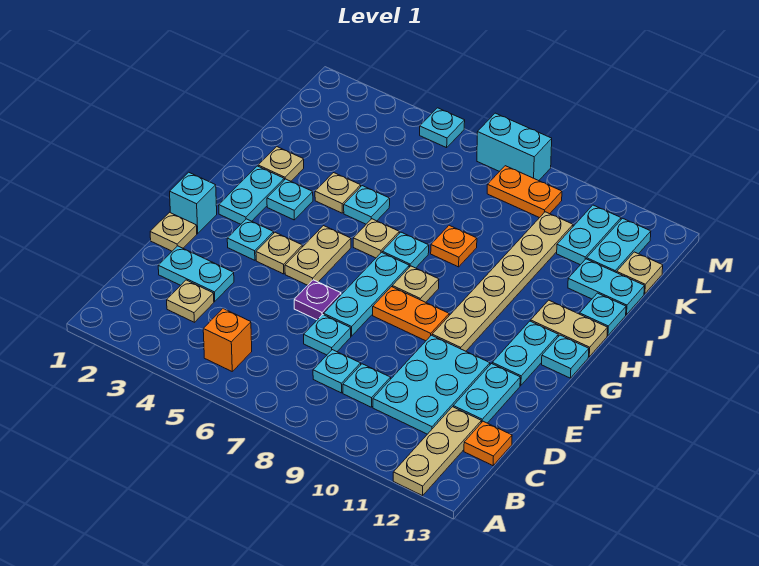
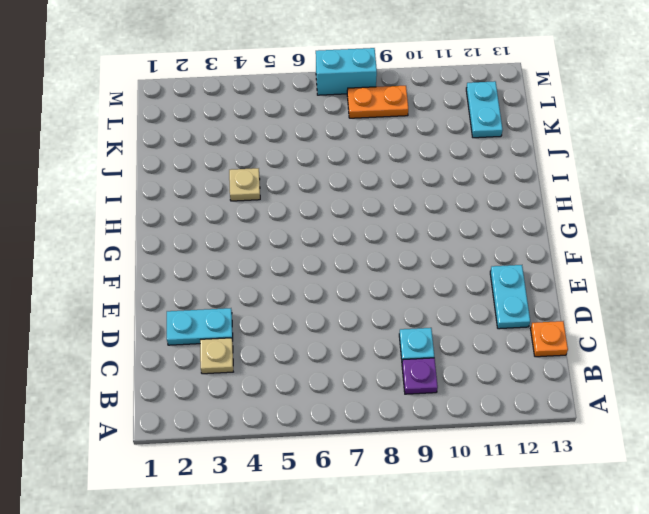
purple plate B9 level 1 -> purple plate E6 level 1
none -> tan plate A12:C12 level 1
none -> orange brick B5 level 1
none -> cyan plate C8 level 1
none -> cyan plate C10:E11 level 1

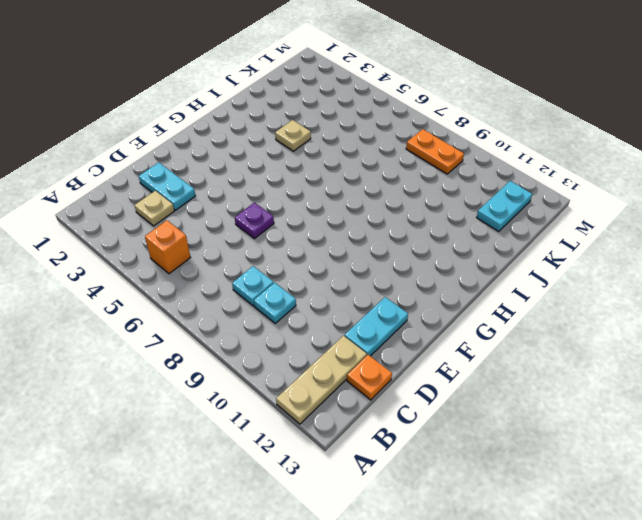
none -> cyan plate C10:E11 level 1
none -> cyan plate D7 level 1
none -> tan plate E1 level 1
none -> cyan plate E7:G7 level 1

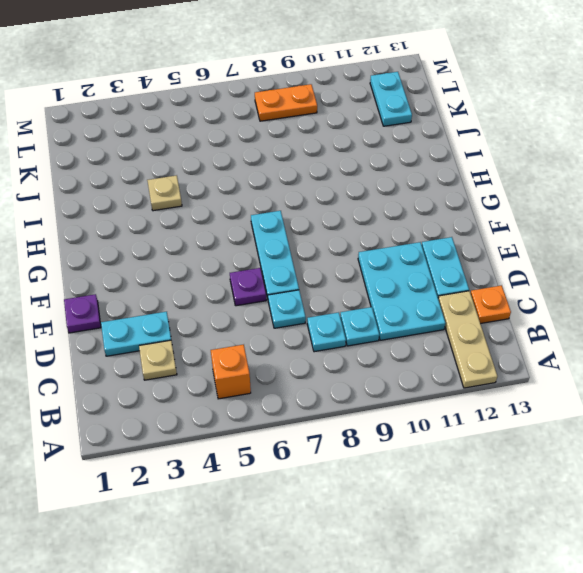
purple plate E1 level 1 -> tan plate E1 level 1
none -> cyan brick F1 level 1
none -> cyan plate F3 level 1
none -> tan plate F4 level 1
none -> tan plate F5:G5 level 1

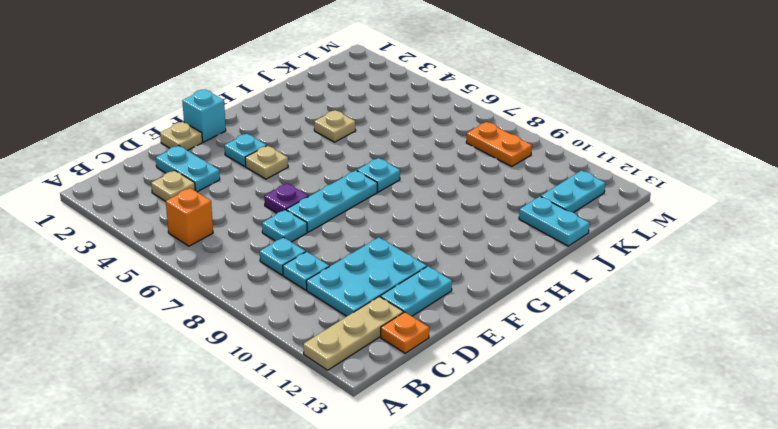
none -> tan plate F5:G5 level 1
none -> orange plate F8:F9 level 1
none -> tan plate F10:K10 level 1
none -> cyan plate F12:G12 level 1

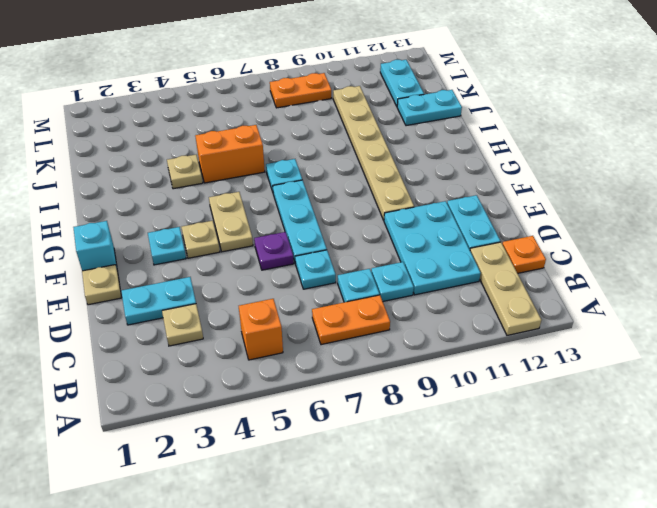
orange plate B7:B8 level 1 -> orange plate F8:F9 level 1
orange brick I5:I6 level 1 -> cyan plate I5 level 1
none -> cyan plate F12:G12 level 1
none -> cyan plate G2:H2 level 1
none -> tan plate G8 level 1
none -> cyan plate G13 level 1

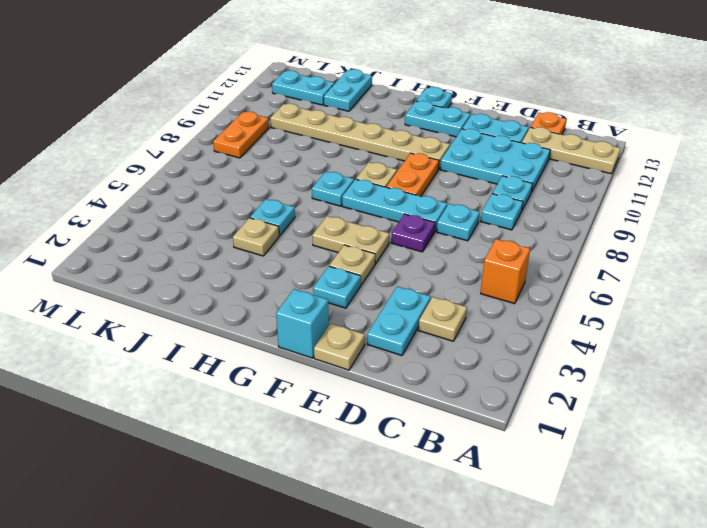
none -> cyan plate G2:H2 level 1
none -> cyan plate H3 level 1
none -> tan plate H6 level 1
none -> tan plate H12:H13 level 1

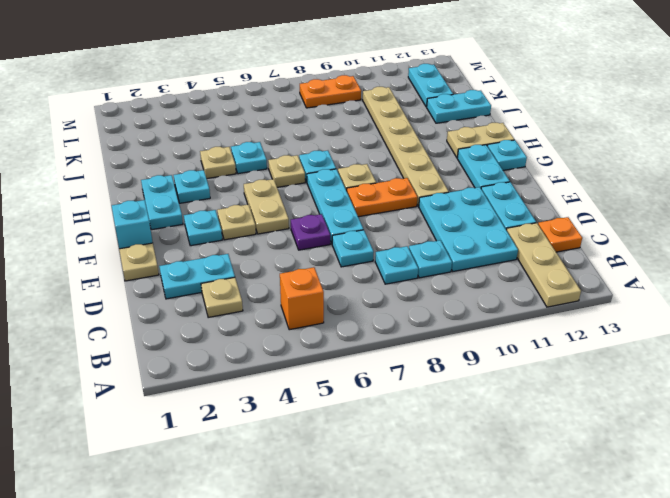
none -> tan plate I2 level 1
none -> orange plate I8 level 1
none -> cyan plate I13 level 1
none -> cyan plate K11:L11 level 1

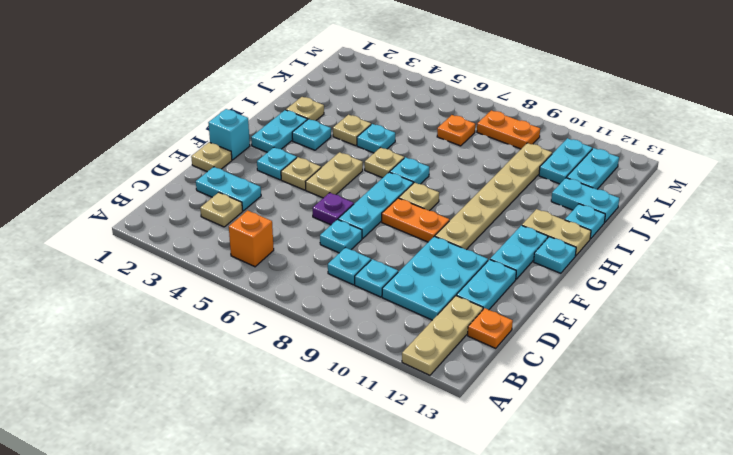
orange plate K7 level 1 -> orange plate I8 level 1
none -> tan plate K13 level 1
none -> cyan plate M5 level 1
none -> cyan brick M7:M8 level 1

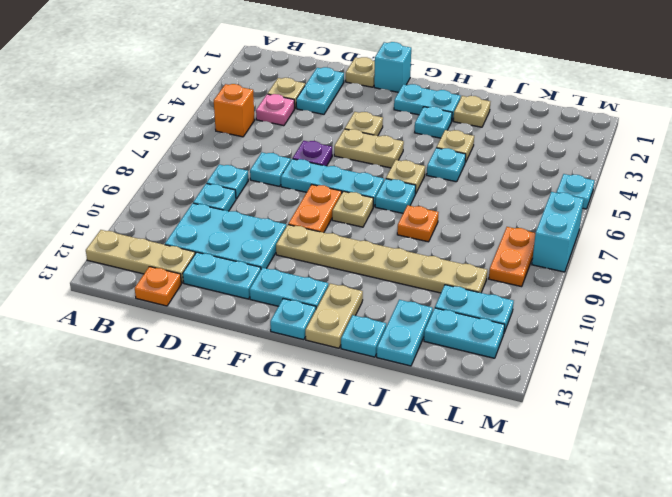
pink plate C4 level 1 -> none
none -> cyan plate F3 level 1
none -> tan plate K13 level 1

